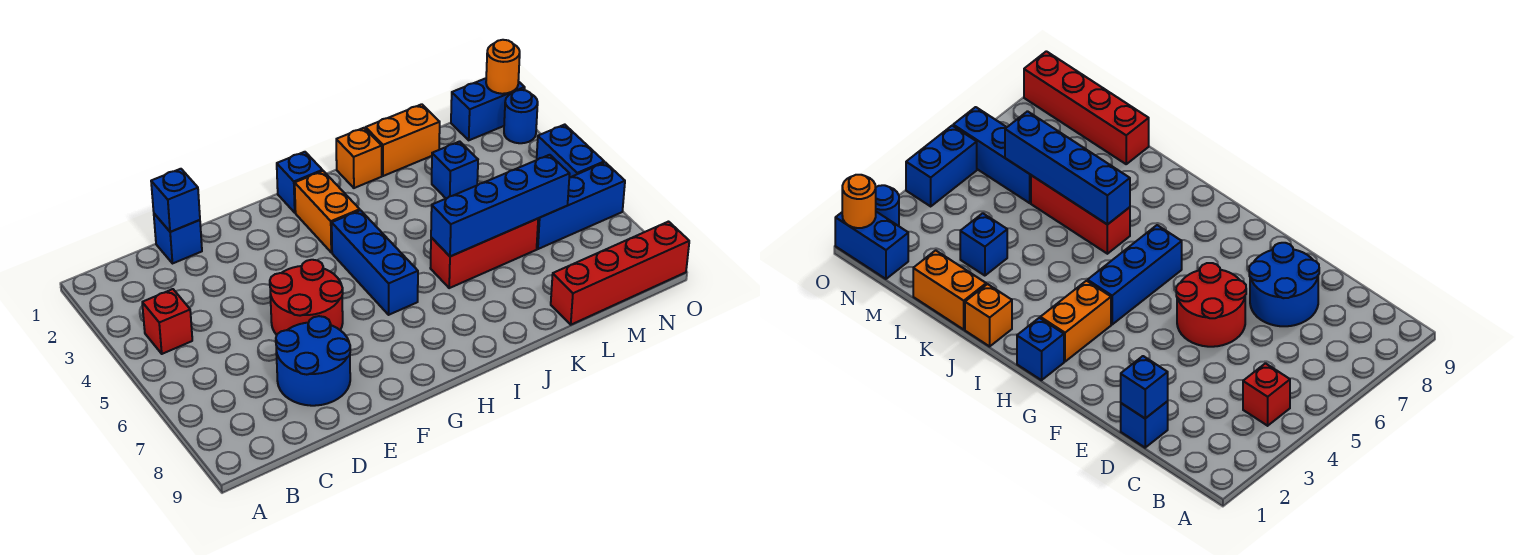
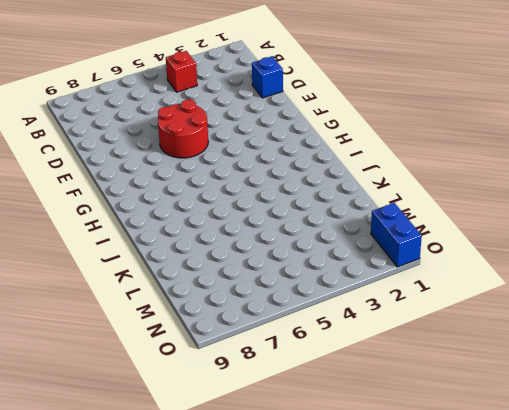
none -> blue round brick D7:E8 level 1
none -> blue brick H1 level 1
none -> orange brick H2:H3 level 1

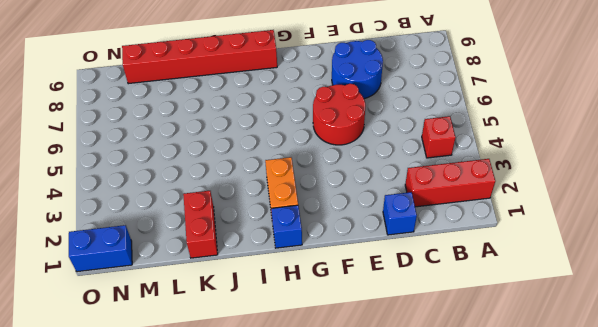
red brick A2:C2 level 1 -> red brick J6:L6 level 1
red brick H9:M9 level 1 -> red brick L9:O9 level 1
red brick K1:K2 level 1 -> orange brick K1:L1 level 1
none -> blue brick H4:H6 level 1
none -> orange brick J1 level 1
none -> blue brick L3 level 1

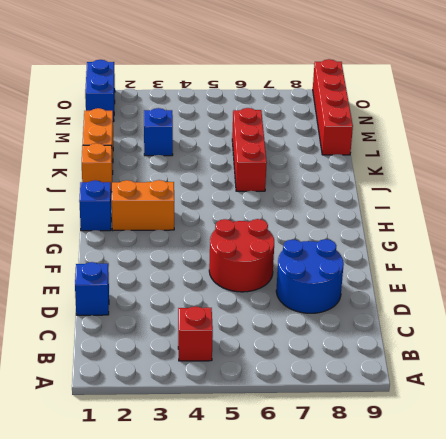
none -> blue brick H4:H6 level 1
none -> blue brick M6:O6 level 1
none -> blue round brick O2 level 1

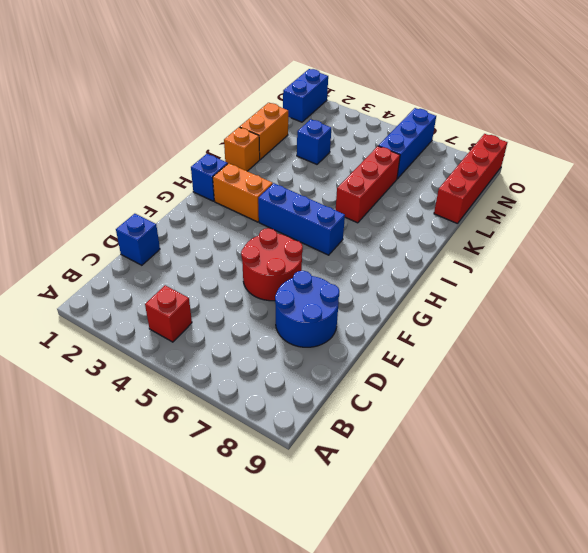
none -> blue round brick O2 level 1
none -> blue brick O4:O5 level 1
none -> blue brick D1 level 2

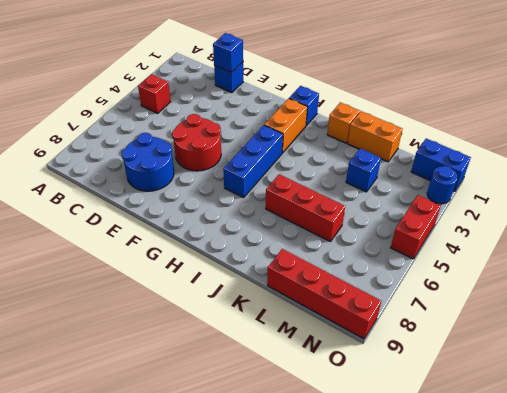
red brick O4:O5 level 1 -> blue brick O4:O5 level 1
none -> blue brick M6:O6 level 1
none -> blue brick J6:M6 level 2
none -> orange round brick O1 level 2

